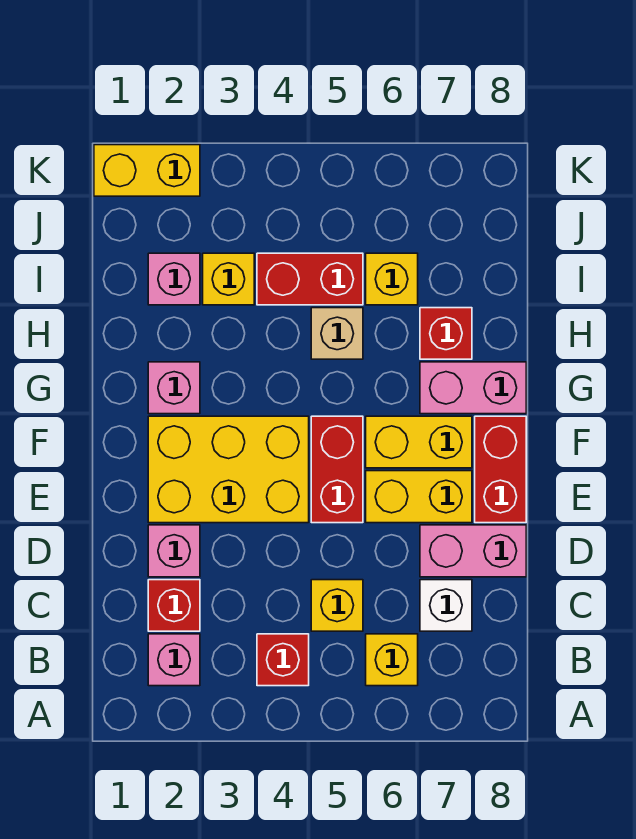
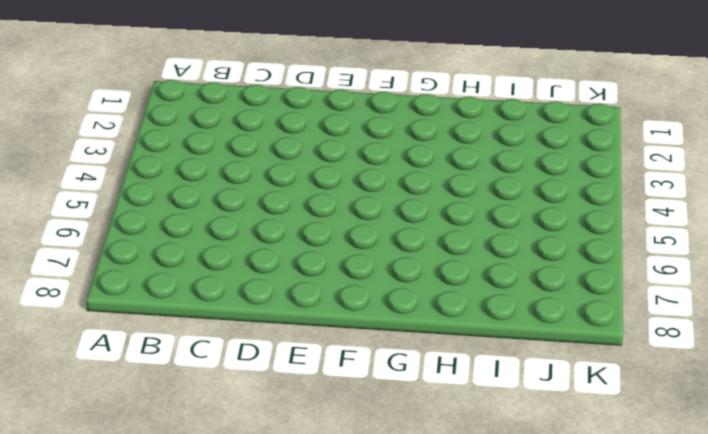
none -> pink brick B2 level 1
none -> red brick B4 level 1
none -> yellow brick B6 level 1

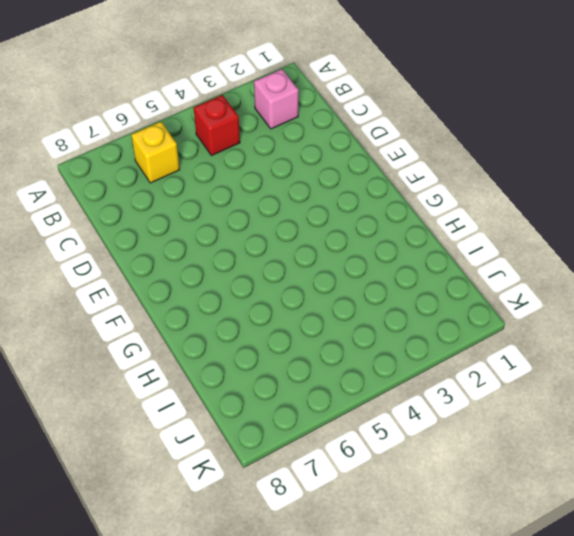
none -> red brick C2 level 1
none -> yellow brick C5 level 1
none -> white brick C7 level 1

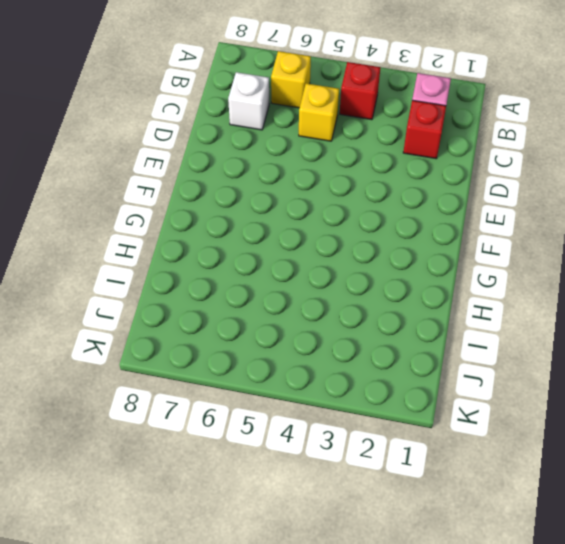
none -> pink brick D2 level 1
none -> pink brick D7:D8 level 1
none -> yellow brick E2:F4 level 1

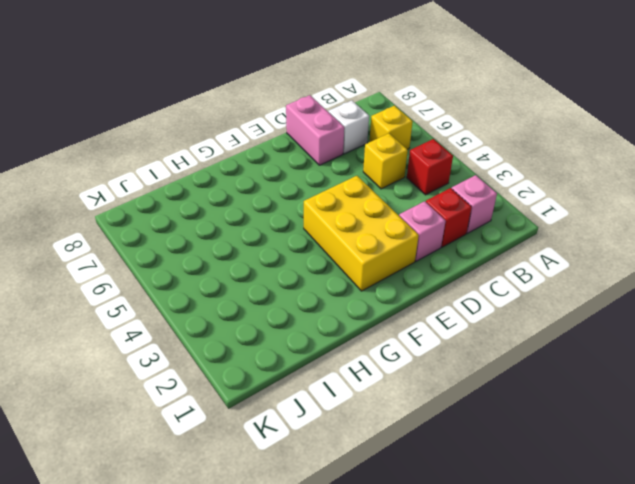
none -> red brick E5:F5 level 1
none -> yellow brick E6:E7 level 1
none -> red brick E8:F8 level 1

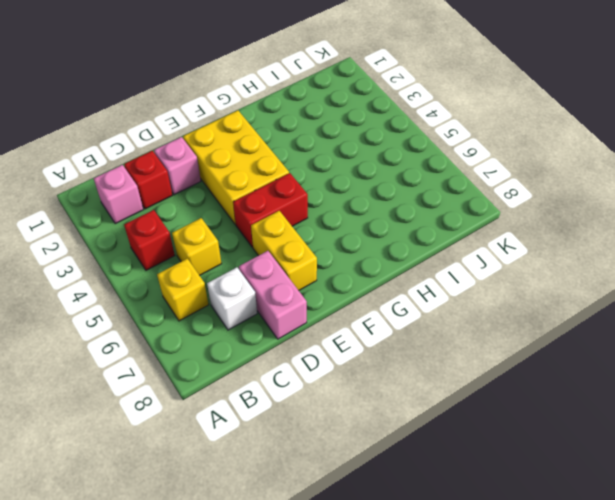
none -> red brick E8:F8 level 1
none -> yellow brick F6:F7 level 1
none -> pink brick G2 level 1

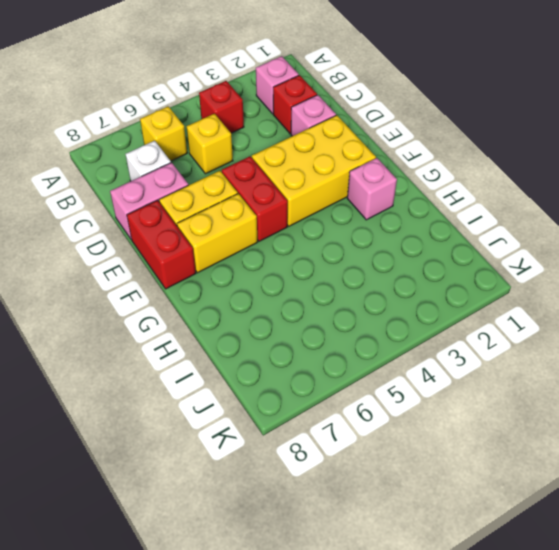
none -> pink brick G7:G8 level 1
none -> tan brick H5 level 1
none -> red brick H7 level 1

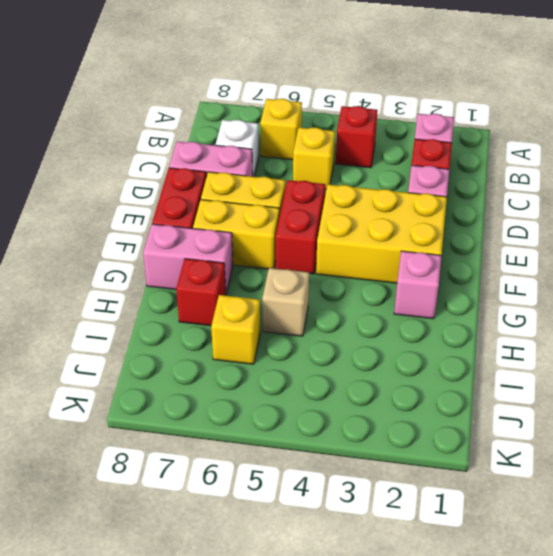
none -> pink brick I2 level 1
none -> yellow brick I3 level 1
none -> red brick I4:I5 level 1

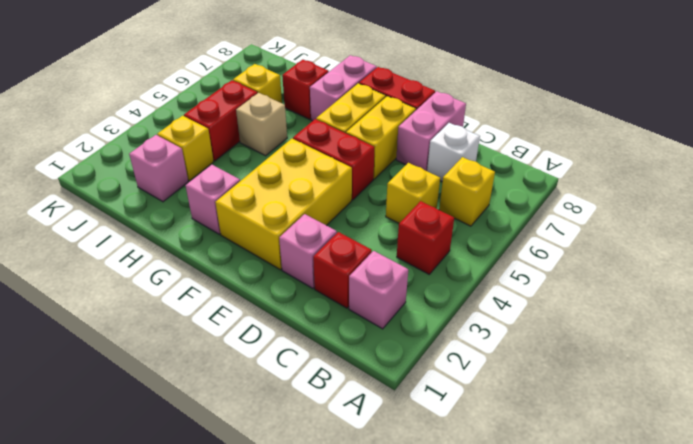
none -> yellow brick K1:K2 level 1

